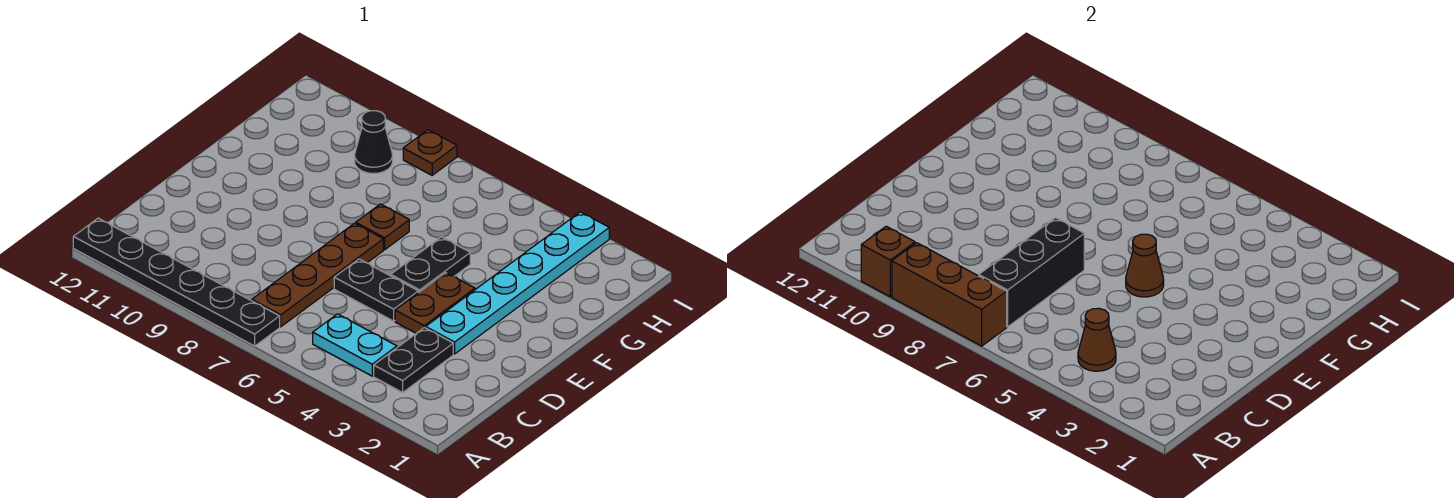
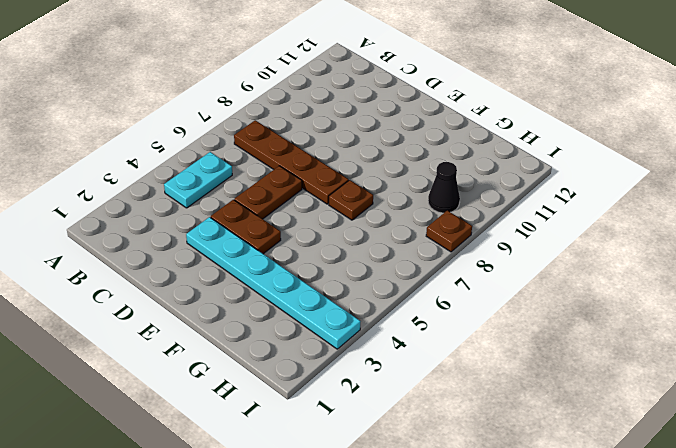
brown plate D5:D6 level 1 -> black plate D5:D6 level 1
none -> black plate A7:A12 level 1
none -> black plate B3:C3 level 1
none -> black plate E5:F5 level 1

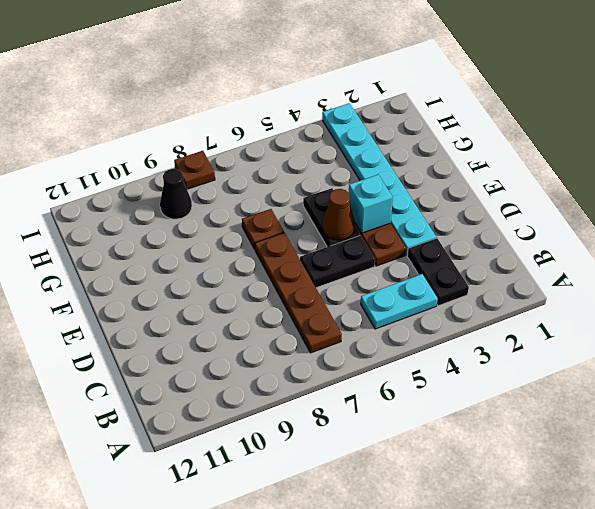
cyan brick E4 level 2 -> none
none -> black plate A7:A12 level 1
none -> brown brick A7:A9 level 2
none -> brown brick A10 level 2

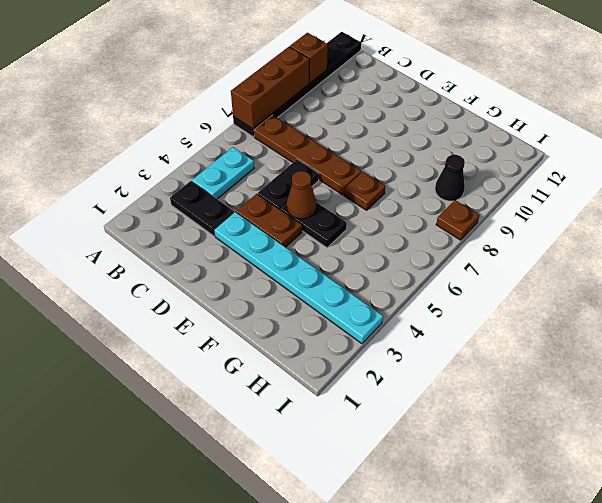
none -> brown cone B4 level 2
none -> black brick B7:D7 level 2

